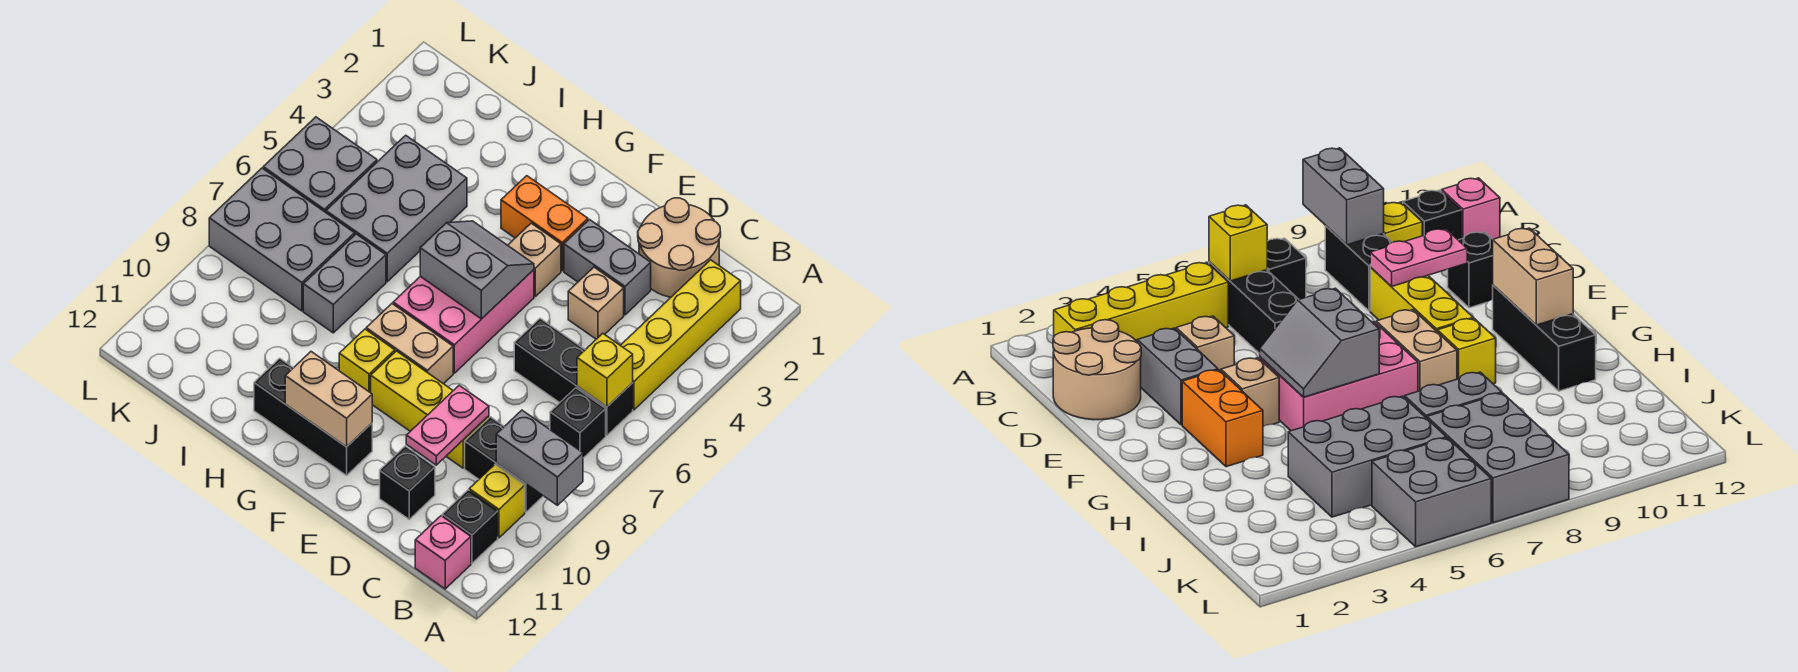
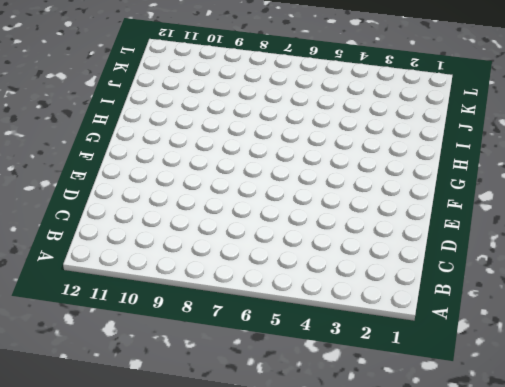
none -> yellow brick B2:B5 level 1
none -> black brick B6:D6 level 1
none -> black brick B7 level 1

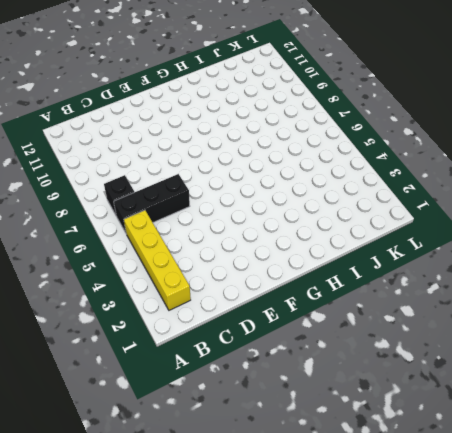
none -> black brick B9:C9 level 1
none -> yellow brick B10 level 1
none -> black brick B11 level 1

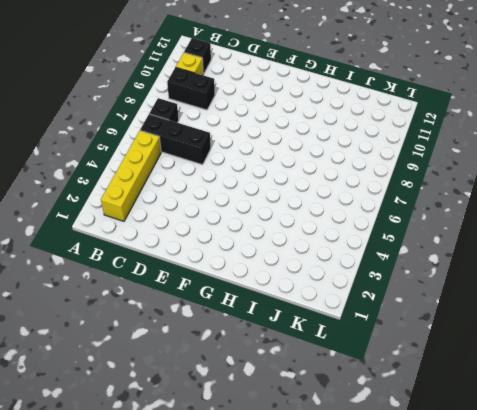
none -> pink brick B12 level 1
none -> tan round brick C1:D2 level 1
none -> grey brick D3:E3 level 1

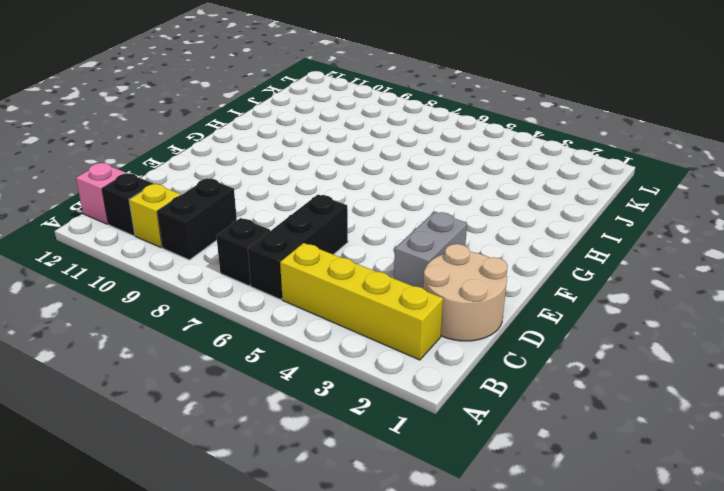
none -> tan brick D4 level 1
none -> yellow brick D9:F9 level 1
none -> black brick D11 level 1

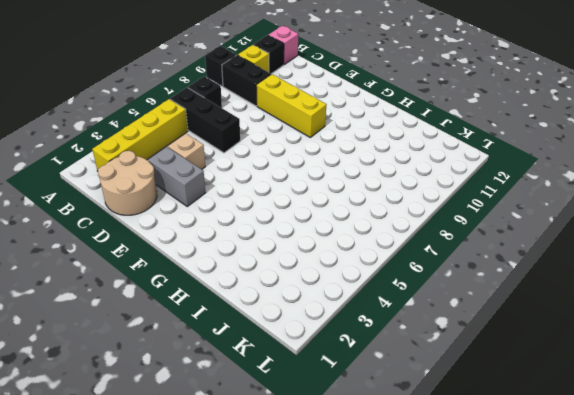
black brick A9 level 1 -> black brick D11 level 1
none -> orange brick F3:G3 level 1
none -> tan brick F4 level 1
none -> pink brick F5:G7 level 1

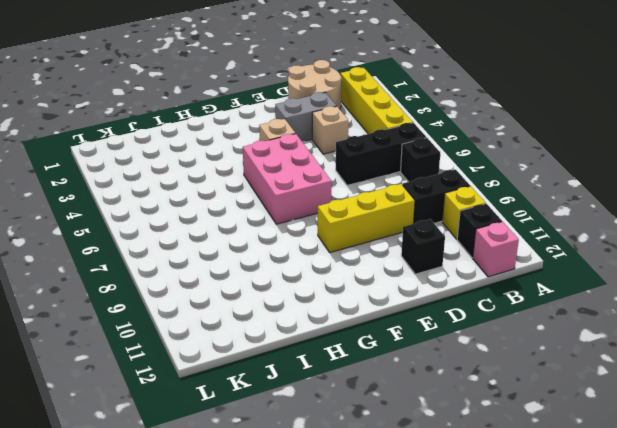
none -> orange brick F3:G3 level 1
none -> tan brick F8:G8 level 1
none -> black brick F11:H11 level 1

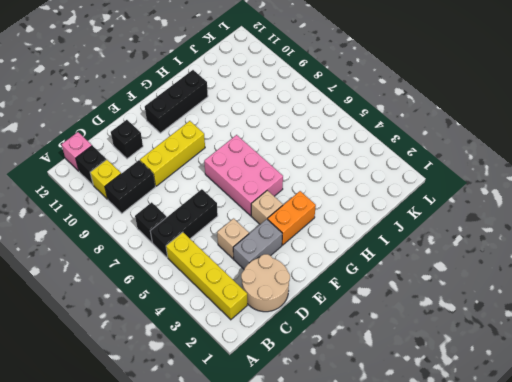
none -> tan brick F8:G8 level 1
none -> yellow brick G9 level 1
none -> grey brick I4:J6 level 1

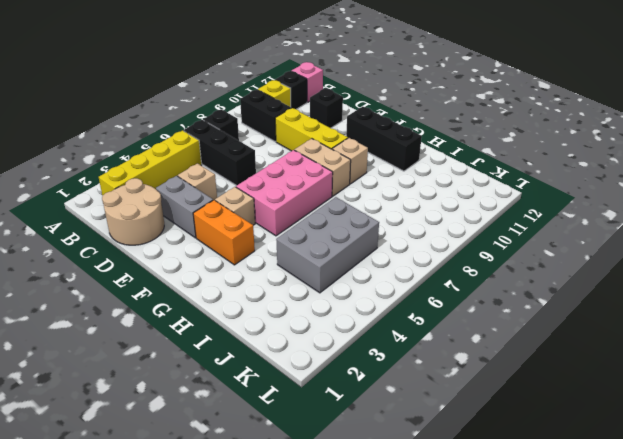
tan brick G9 level 1 -> yellow brick G9 level 1
none -> grey brick I7:I8 level 1
none -> grey brick J7:L8 level 1
none -> grey brick K5:L6 level 1

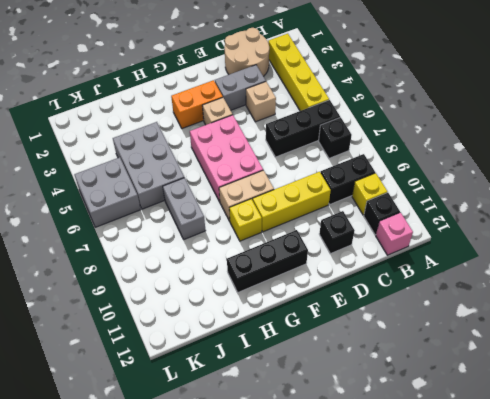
none -> grey brick J7:L8 level 1
none -> grey brick A9:B9 level 2
none -> yellow brick B6 level 2

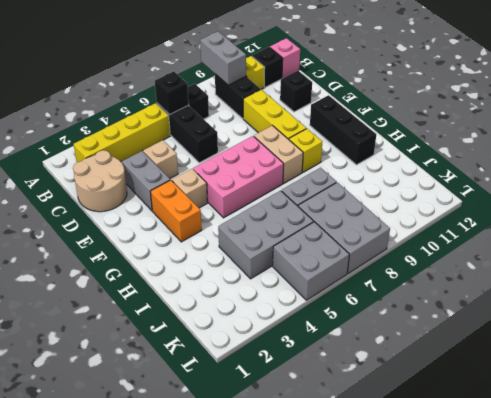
black brick B6 level 2 -> yellow brick B6 level 2
none -> pink plate D9:D10 level 2
none -> grey slope F5:G6 level 2 top 6
none -> tan brick F11:G11 level 2

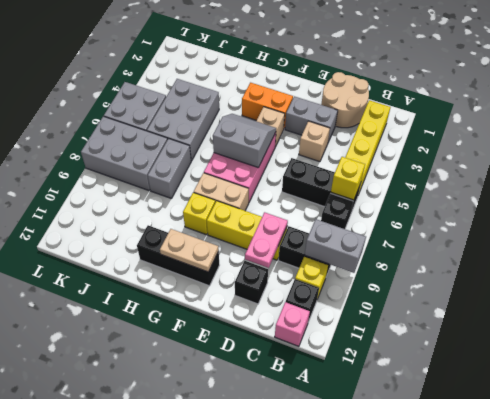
tan plate F11:G11 level 2 -> tan brick F11:G11 level 2

